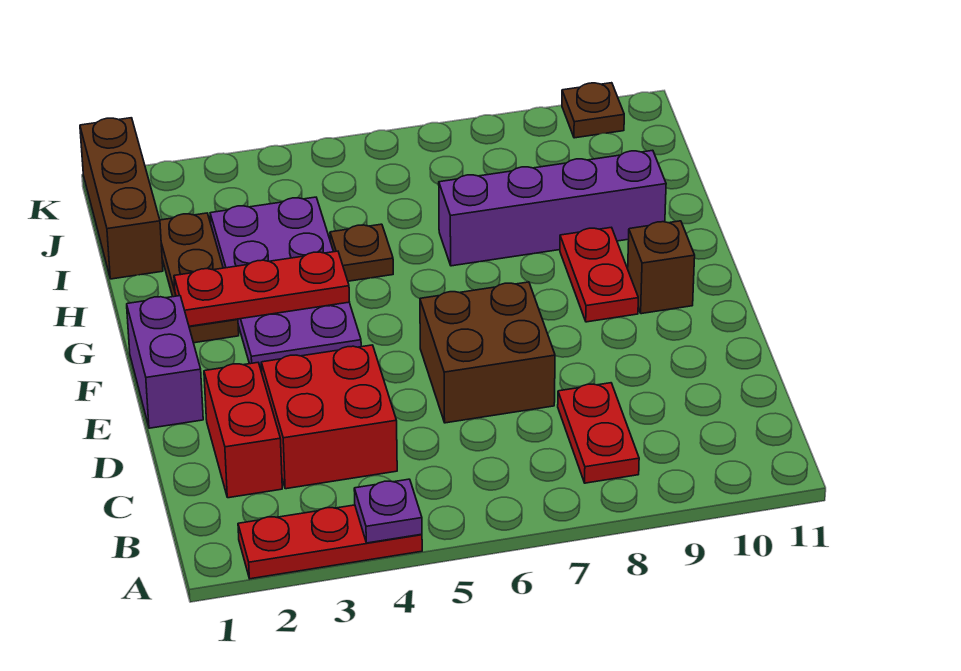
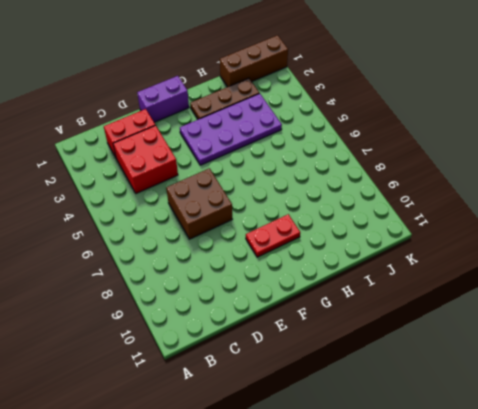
none -> red plate A2:A4 level 1
none -> red plate B8:C8 level 1
none -> brown brick F10 level 1

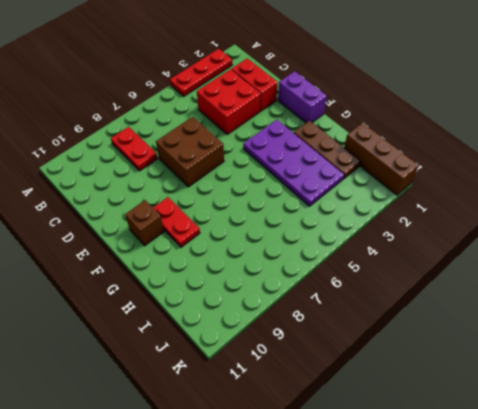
none -> brown plate H5 level 1
none -> purple brick H7:H10 level 1
none -> brown plate K10 level 1

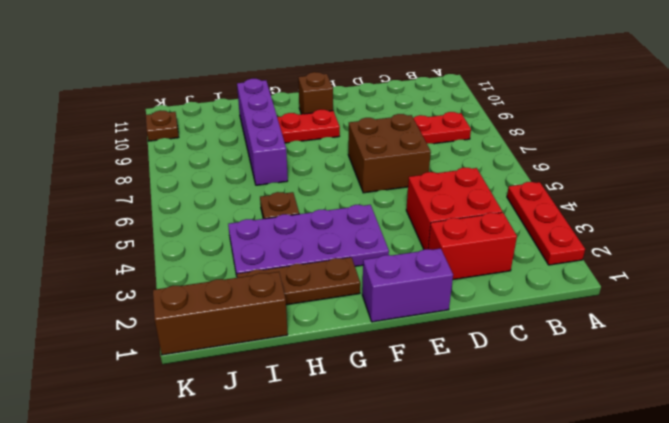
none -> purple plate A4 level 2
none -> red plate G2:G4 level 2

